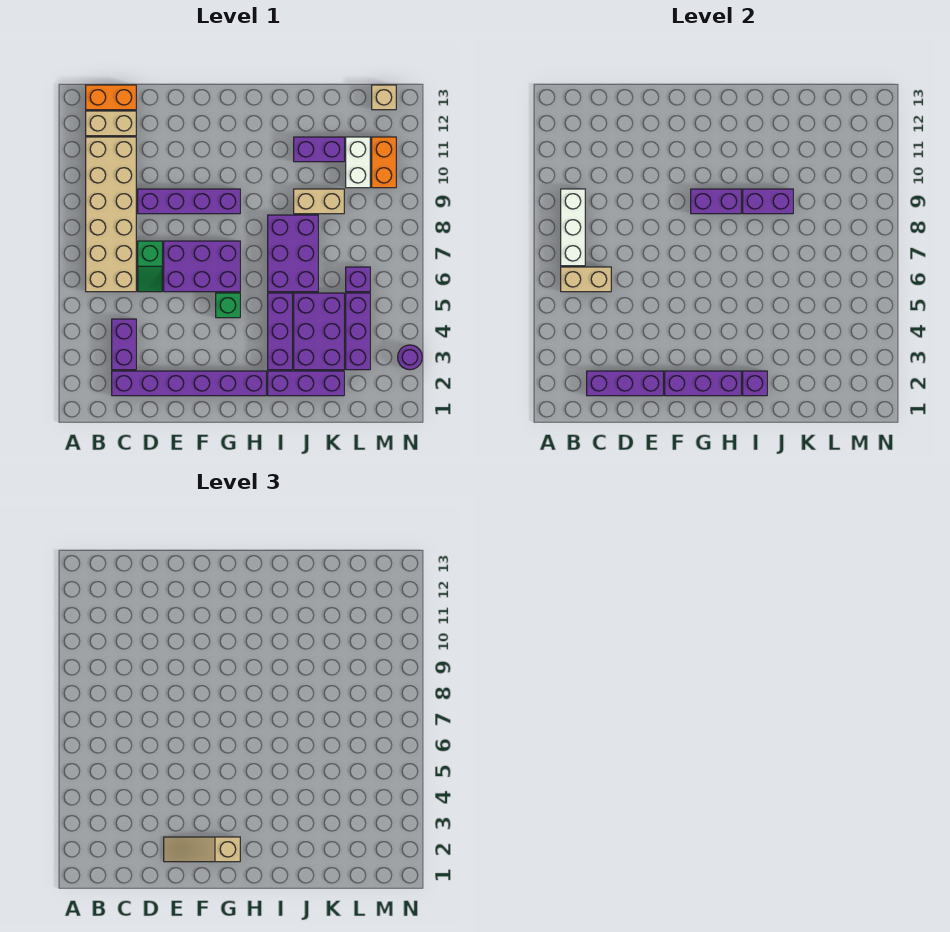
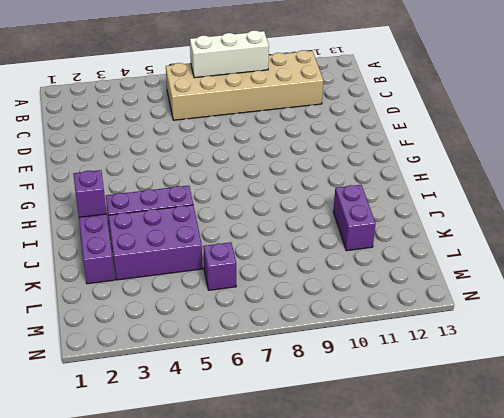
none -> tan brick B12:C12 level 1
none -> orange brick B13:C13 level 1
none -> purple brick C2:H2 level 1

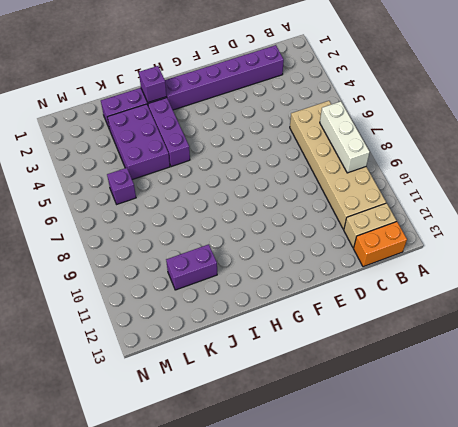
none -> purple brick C3:C4 level 1
none -> green slope D6:D7 level 1 top 7
none -> purple brick D9:G9 level 1

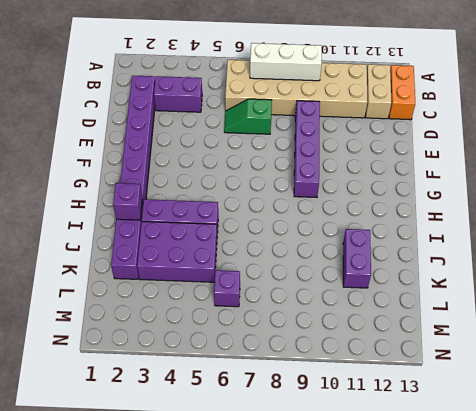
none -> purple brick E6:G7 level 1
none -> green brick G5 level 1
none -> purple brick I6:J8 level 1

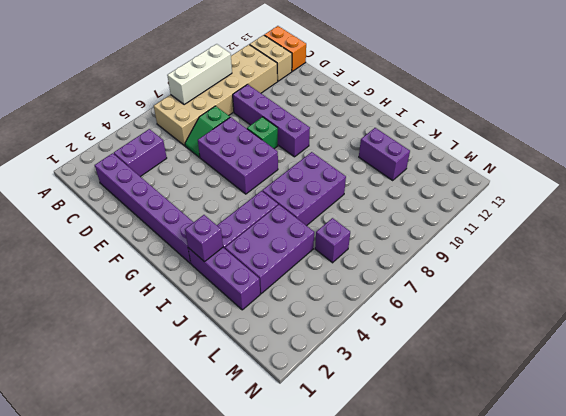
green brick F8 level 1 -> green brick G5 level 1
none -> tan brick J9:K9 level 1
none -> purple brick L3:L5 level 1
none -> white brick L10:L11 level 1

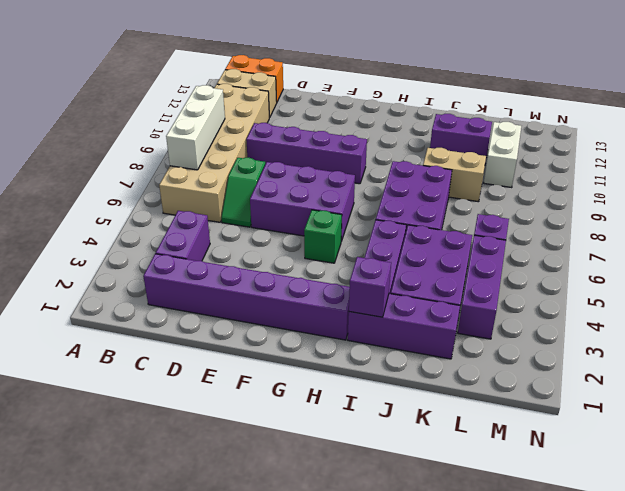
none -> orange brick M10:M11 level 1
none -> tan brick M13 level 1
none -> purple round brick N3 level 1

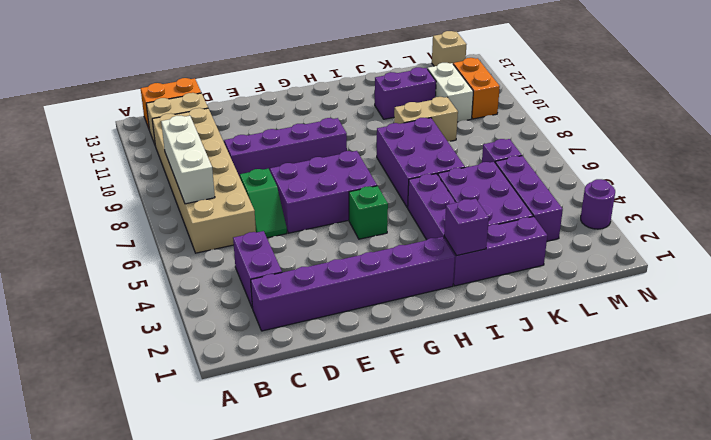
none -> tan brick B6:C6 level 2
none -> purple brick C2:E2 level 2
none -> purple brick F2:H2 level 2

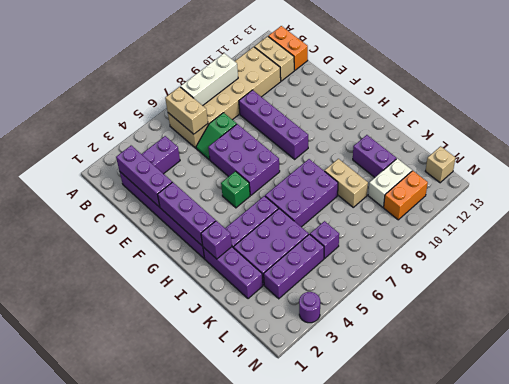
none -> purple brick G9:H9 level 2
none -> purple brick I9:J9 level 2
none -> tan slope E2:G2 level 3 top G

